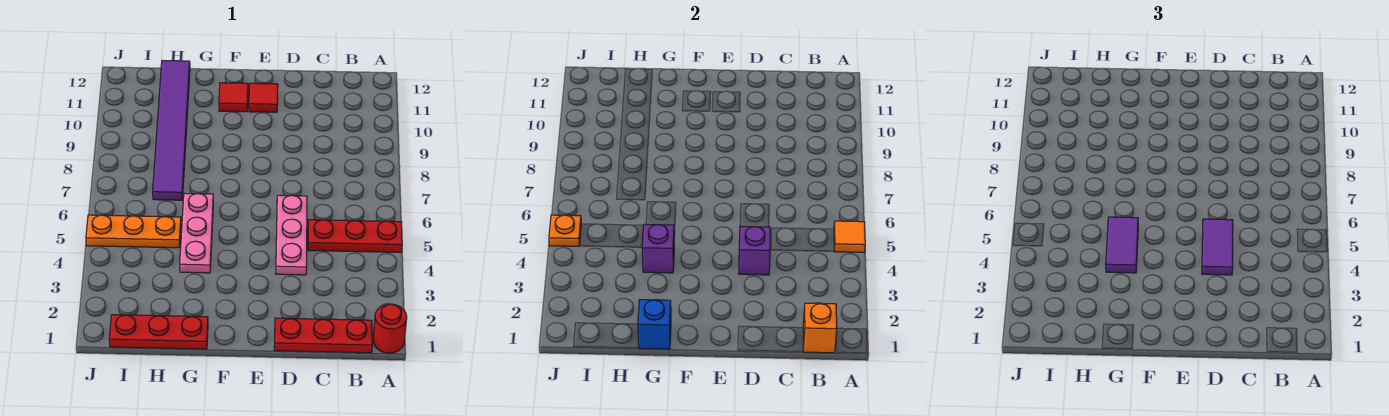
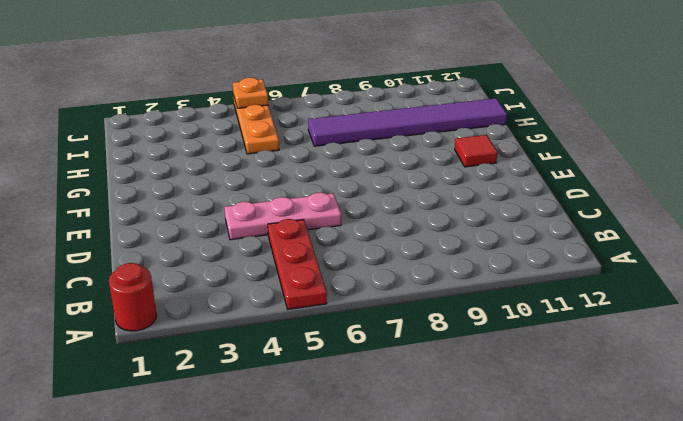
none -> red plate B1:D1 level 1
none -> red tile E11 level 1
none -> red plate G1:I1 level 1

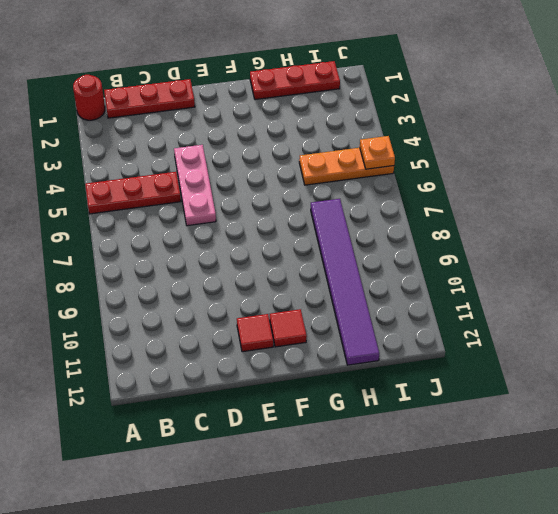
none -> pink plate G4:G6 level 1
none -> orange tile A5 level 2
none -> orange brick B1 level 2

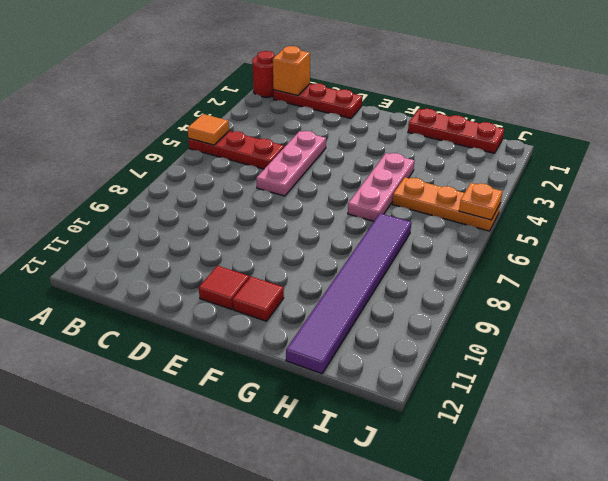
none -> purple brick D4 level 2
none -> blue brick G1 level 2
none -> purple brick G4 level 2

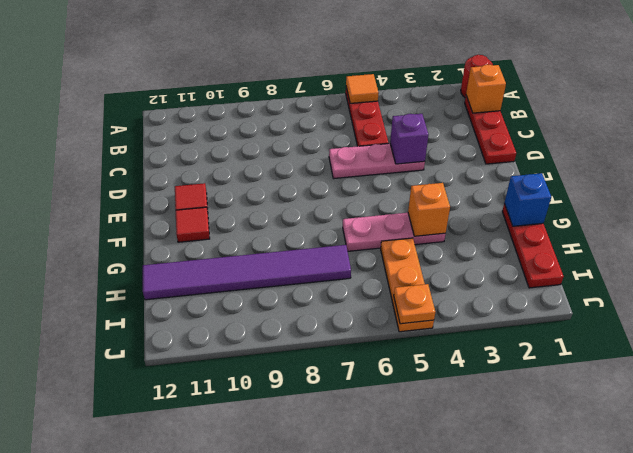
orange brick G4 level 2 -> purple brick G4 level 2
none -> purple tile D4:D5 level 3
none -> purple tile G4:G5 level 3

